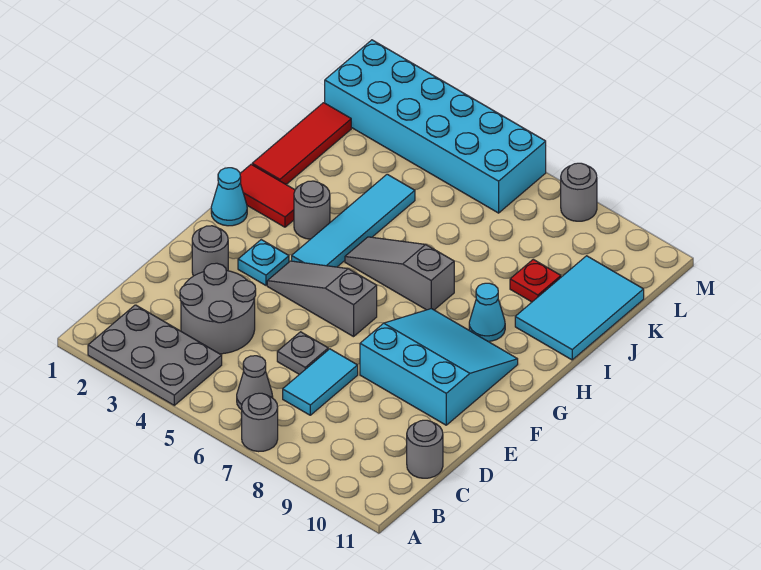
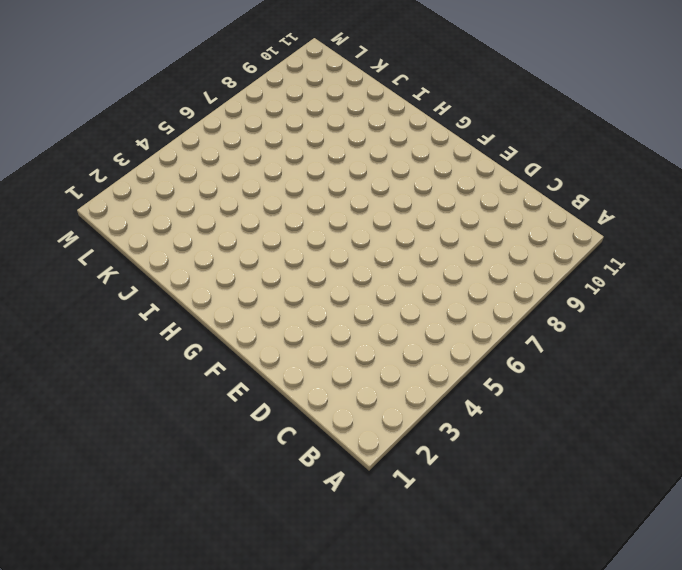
none -> grey plate A2:B4 level 1
none -> grey round brick A7 level 1
none -> grey cone B6 level 1

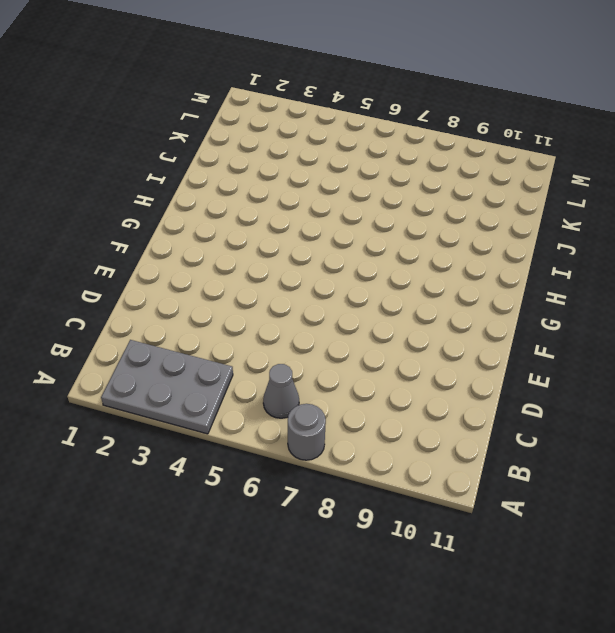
none -> grey round brick C3:D4 level 1
none -> cyan tile C7:D7 level 1
none -> grey round brick C11 level 1

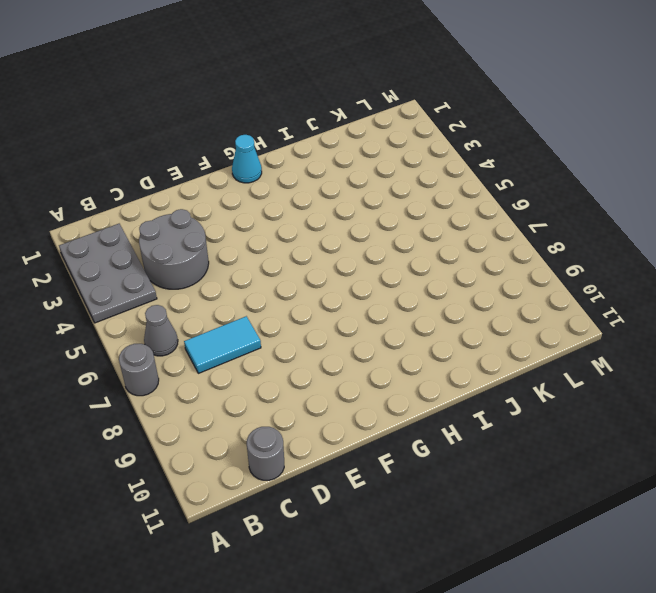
none -> grey plate D6 level 1
none -> grey round brick E2 level 1
none -> cyan slope E8:G10 level 1 top E

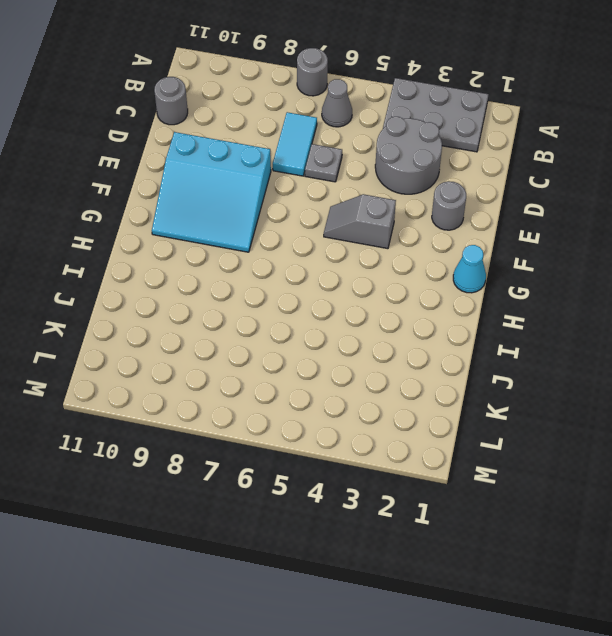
grey slope F4:F5 level 1 top 4 -> grey slope F4:F6 level 1 top 6
none -> cyan plate F3 level 1
none -> cyan tile G4:J4 level 1
none -> red tile H1:H2 level 1

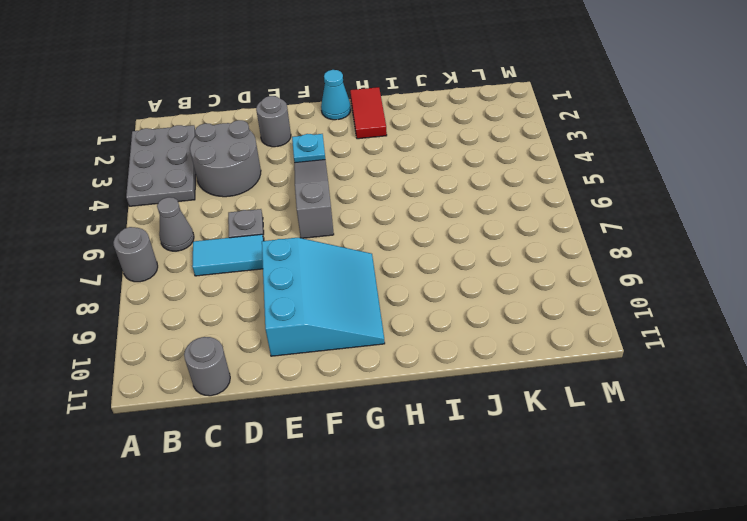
none -> cyan tile G4:J4 level 1
none -> grey round brick H3 level 1
none -> grey slope H5:H7 level 1 top 7

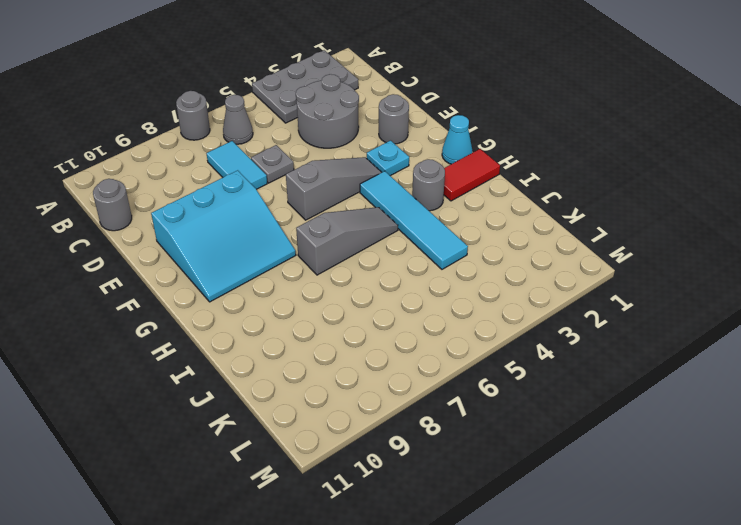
none -> cyan cone H9 level 1
none -> red tile I1:K1 level 1
none -> cyan tile I10:K11 level 1

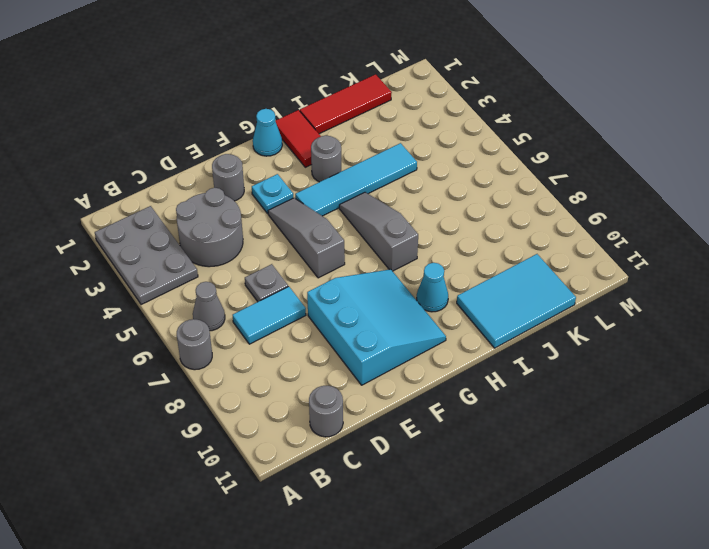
none -> red plate J9 level 1
none -> cyan brick L1:M6 level 1
none -> grey round brick M8 level 1

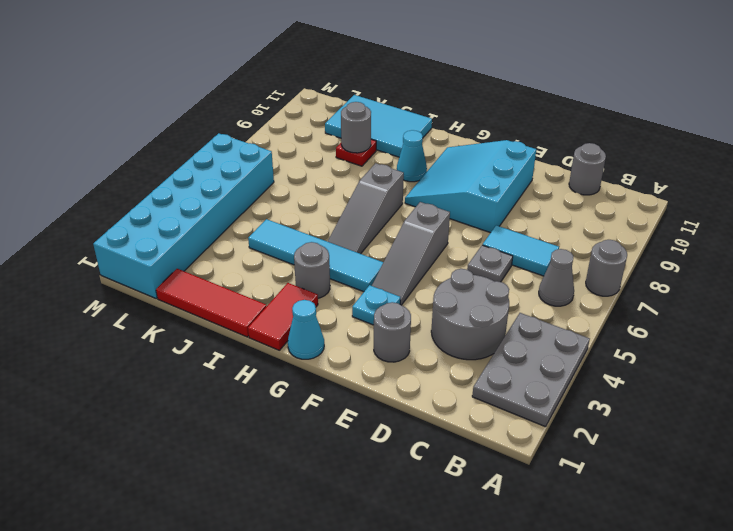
grey round brick J9 level 2 -> grey round brick M8 level 1

